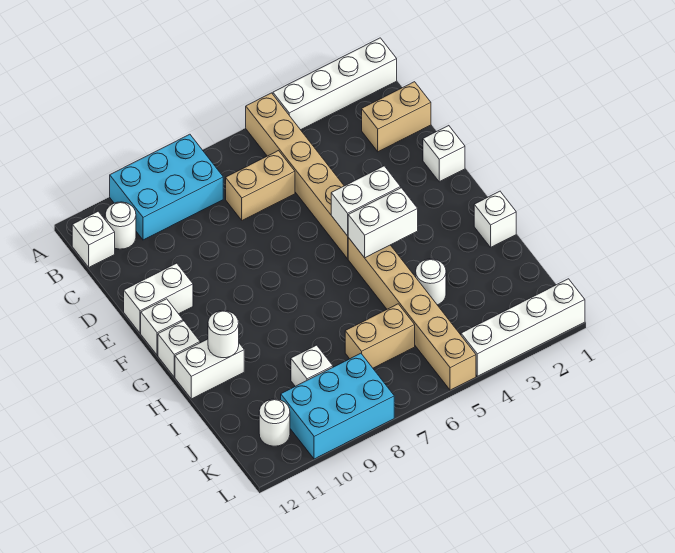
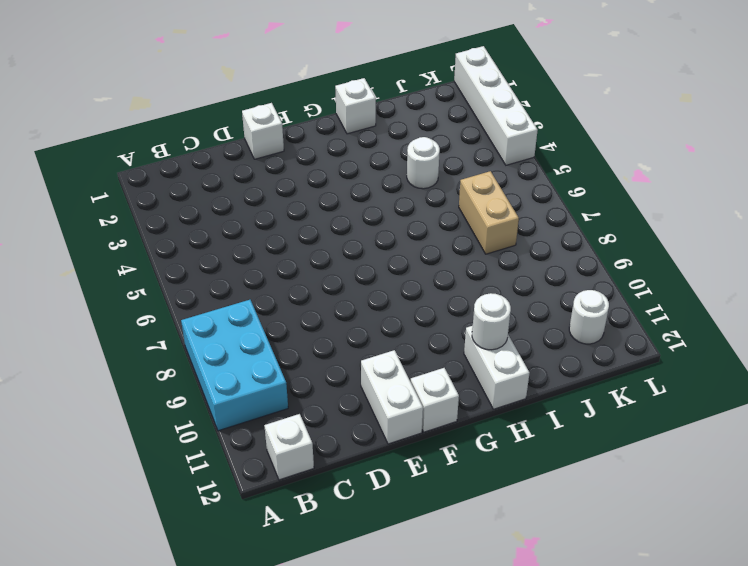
none -> white brick A1:A4 level 1
none -> tan brick A5:F5 level 1
none -> white round brick B11 level 1

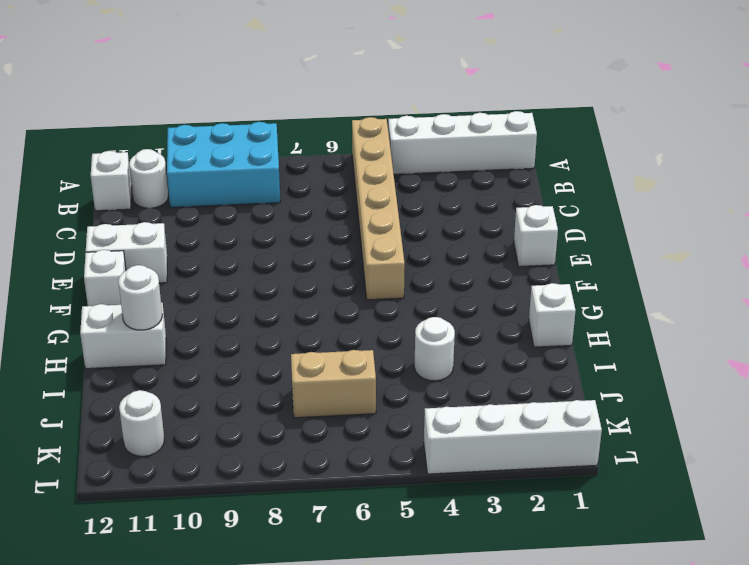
none -> tan brick C1:C2 level 1
none -> tan brick C6:C7 level 1
none -> tan brick G5:L5 level 1

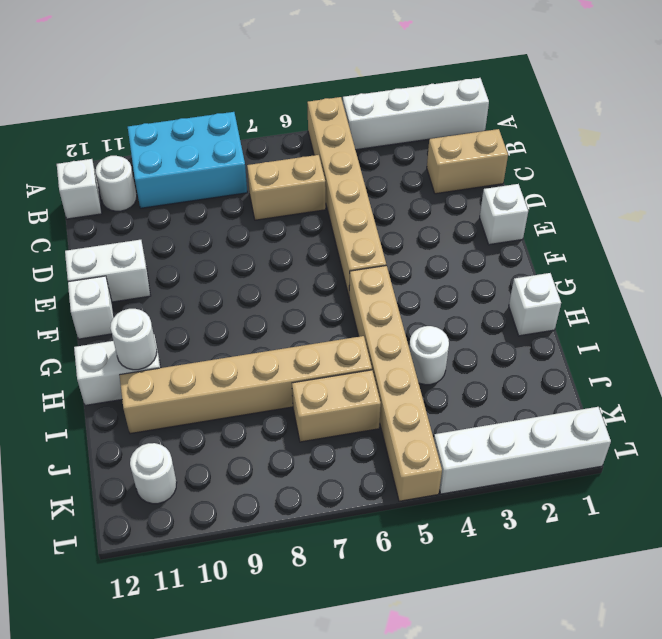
tan brick I6:I11 level 1 -> none
none -> white brick G12 level 1
none -> white brick J9 level 1
none -> cyan brick K8:L10 level 1

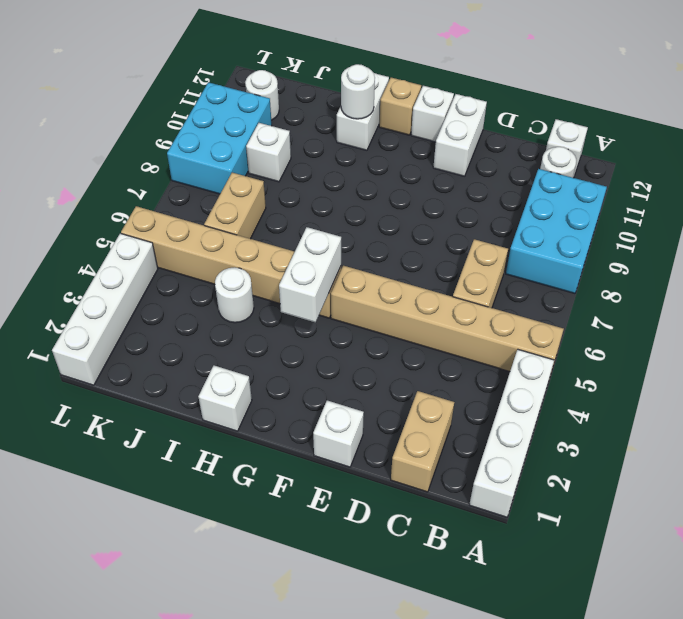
tan brick G12 level 1 -> white brick G12 level 1
none -> white brick F4:F5 level 2

